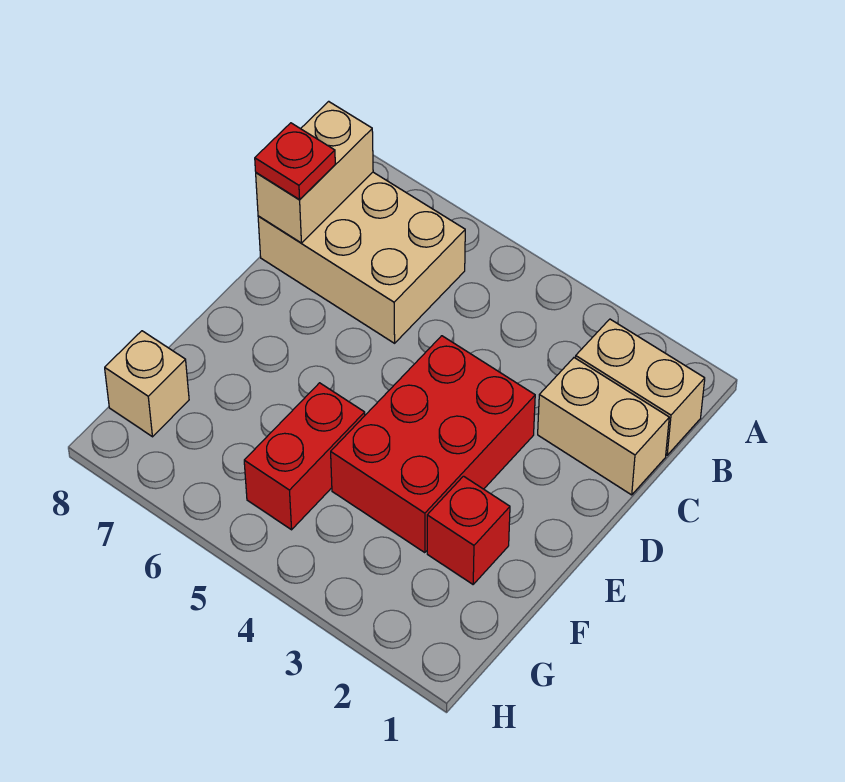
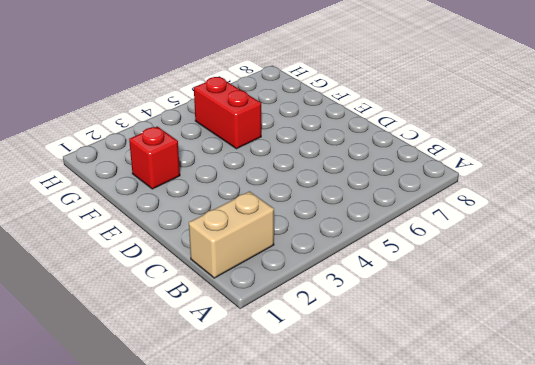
none -> tan brick B6:C8 level 1
none -> tan brick C1:C2 level 1

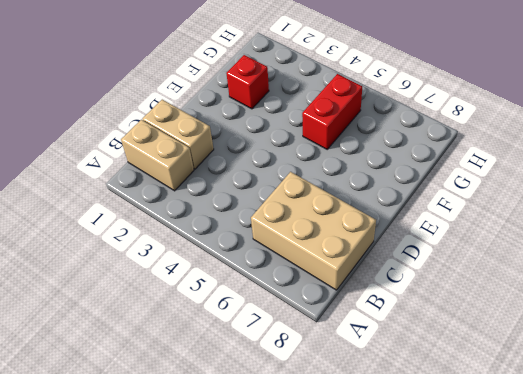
none -> red brick D3:F4 level 1
none -> tan brick G8 level 1

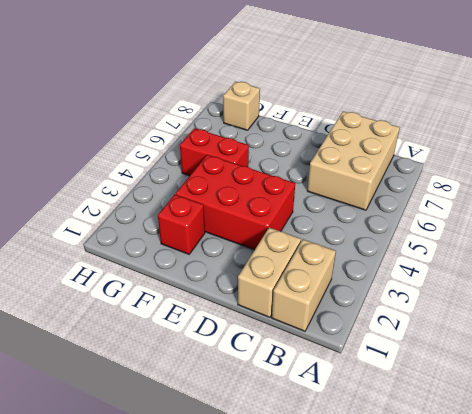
none -> tan brick B8:C8 level 2
none -> red plate C8 level 3

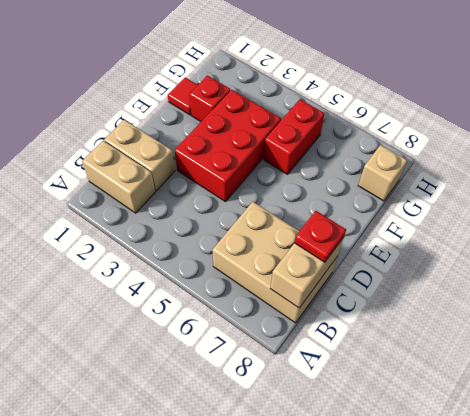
red tile F1 level 1 -> none

